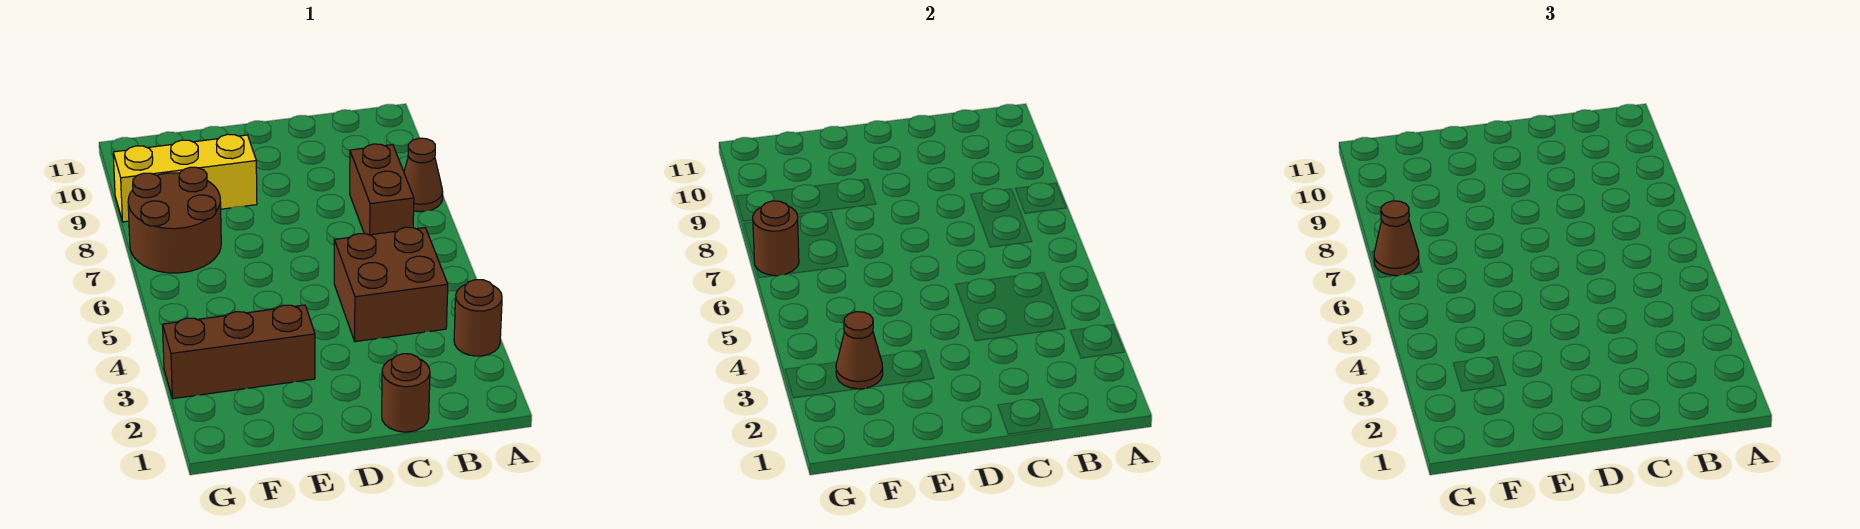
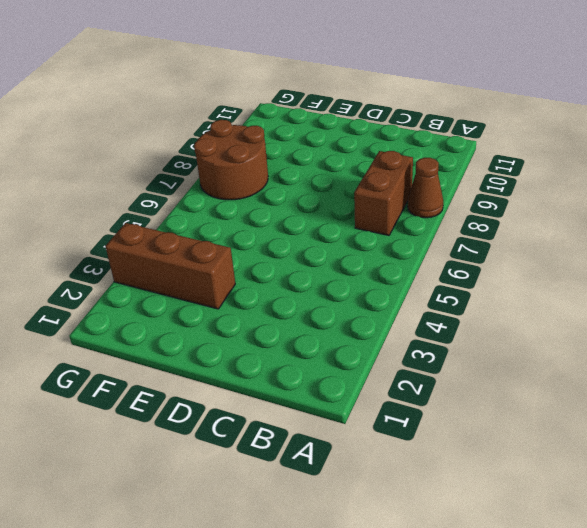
none -> brown round brick A3 level 1
none -> brown brick B4:C5 level 1

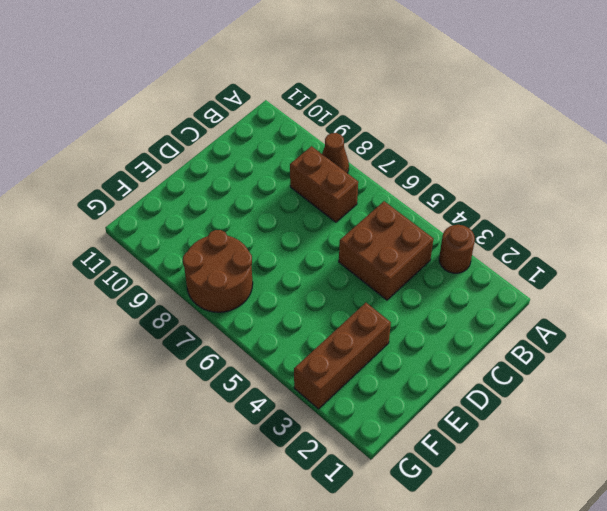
none -> brown round brick C1 level 1
none -> yellow brick E9:G9 level 1

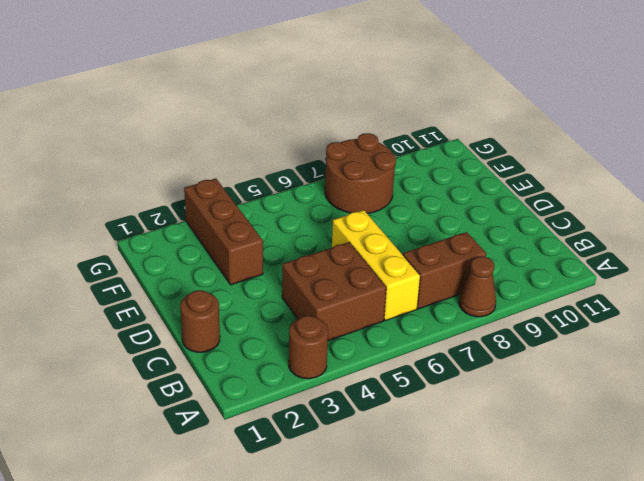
yellow brick B6:D6 level 1 -> yellow brick E9:G9 level 1
none -> brown cone F3 level 2
none -> brown round brick G7 level 2

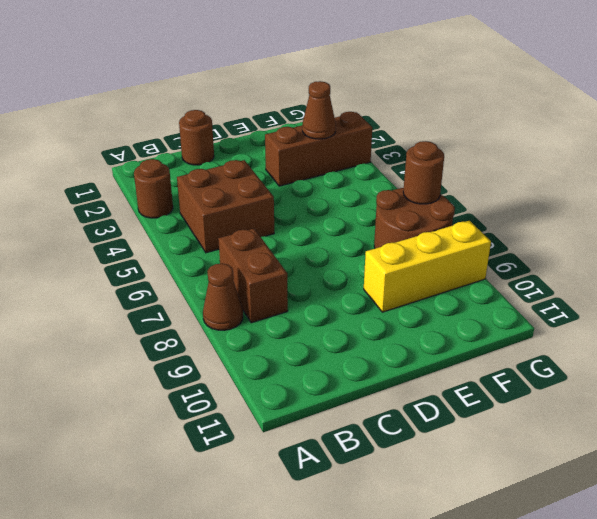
none -> brown cone G7 level 3

